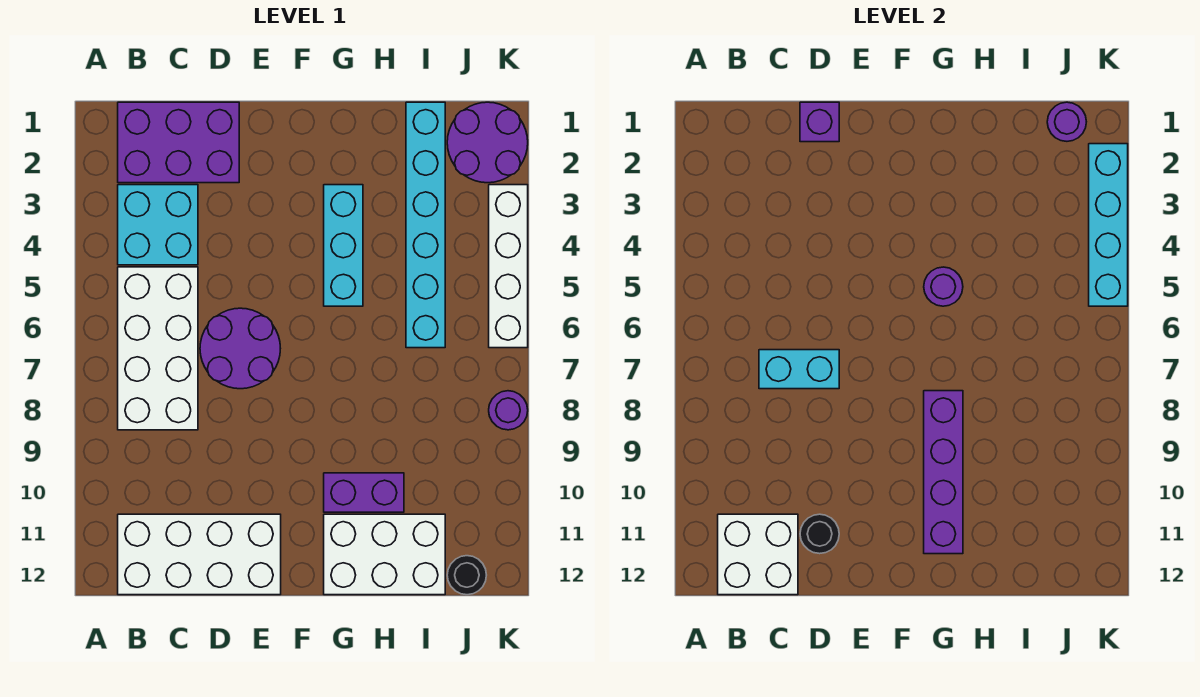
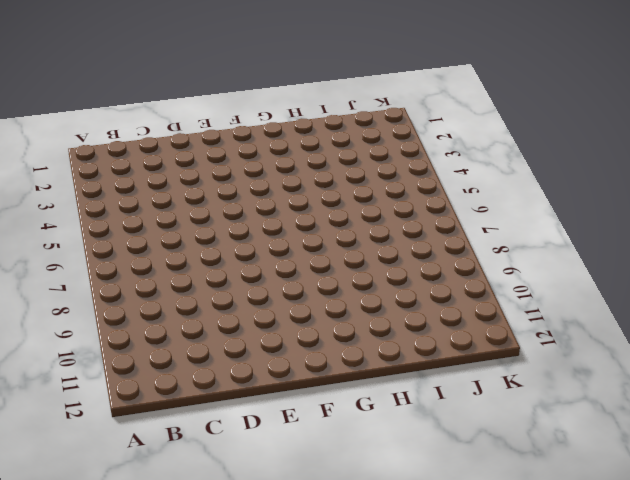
none -> purple brick B1:D2 level 1
none -> cyan brick B3:C4 level 1
none -> white brick B5:C8 level 1

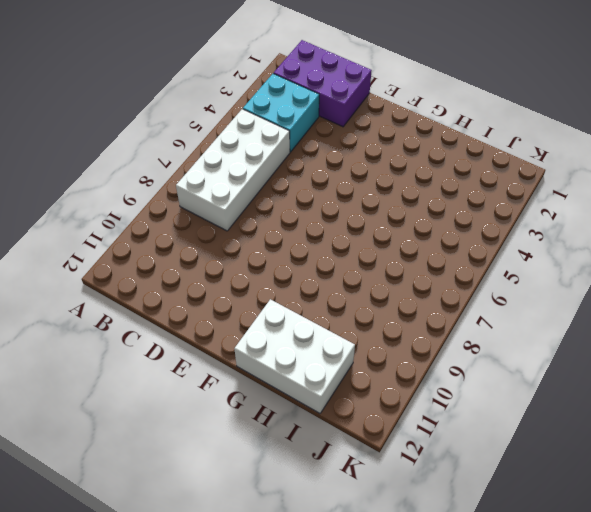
none -> white brick B11:E12 level 1
none -> purple round brick D6:E7 level 1
none -> cyan brick G3:G5 level 1

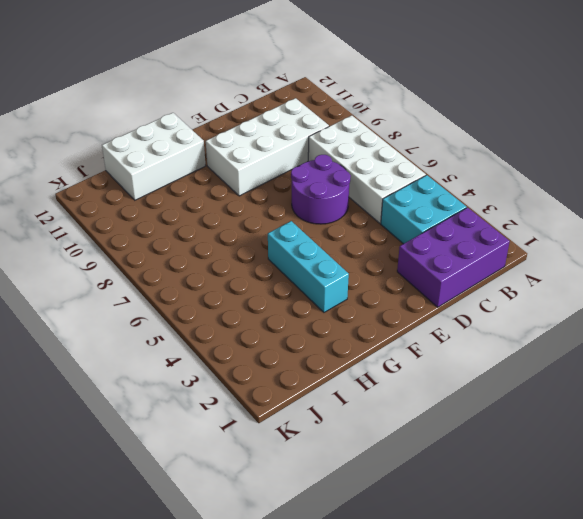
white brick C9:F10 level 1 -> white brick B11:E12 level 1
none -> purple brick G10:H10 level 1
none -> cyan brick I1:I6 level 1
none -> purple round brick J1:K2 level 1

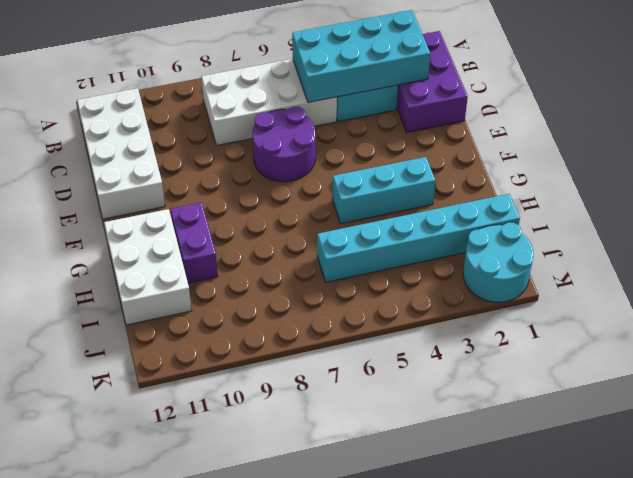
cyan brick B2:C5 level 2 -> none
cyan round brick J1:K2 level 1 -> purple round brick J1:K2 level 1
none -> black round brick J12 level 1
none -> white brick K3:K6 level 1
none -> purple round brick K8 level 1

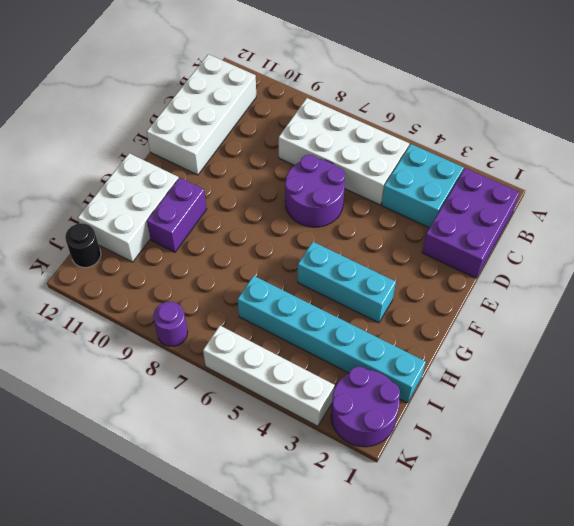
none -> white brick B11:C12 level 2
none -> cyan brick C7:D7 level 2
none -> purple brick D1 level 2

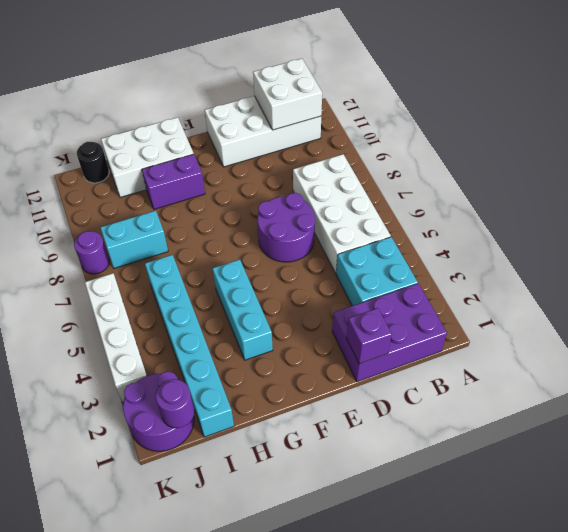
cyan brick I8:J8 level 1 -> cyan brick C7:D7 level 2
none -> black round brick D11 level 2
none -> purple round brick G5 level 2
none -> purple brick G8:G11 level 2

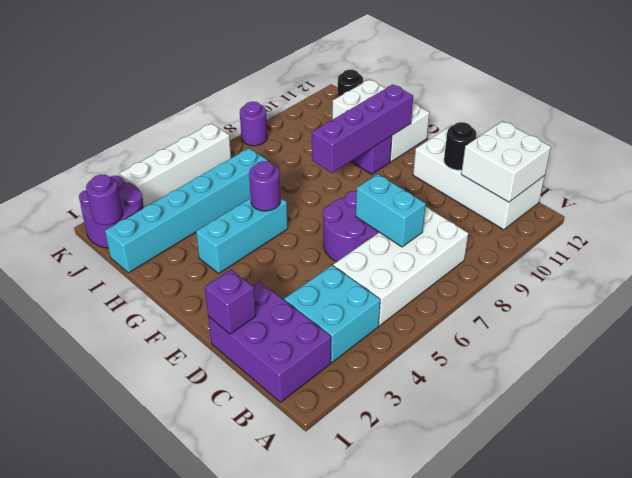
none -> cyan brick K2:K5 level 2

